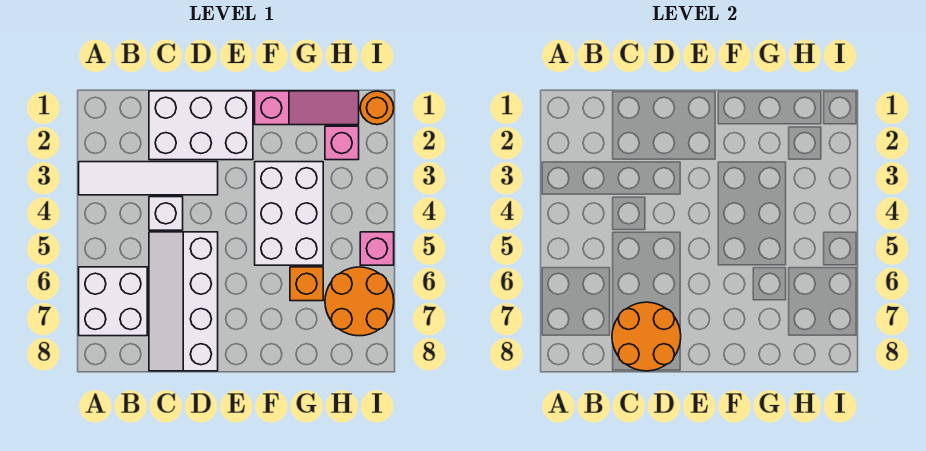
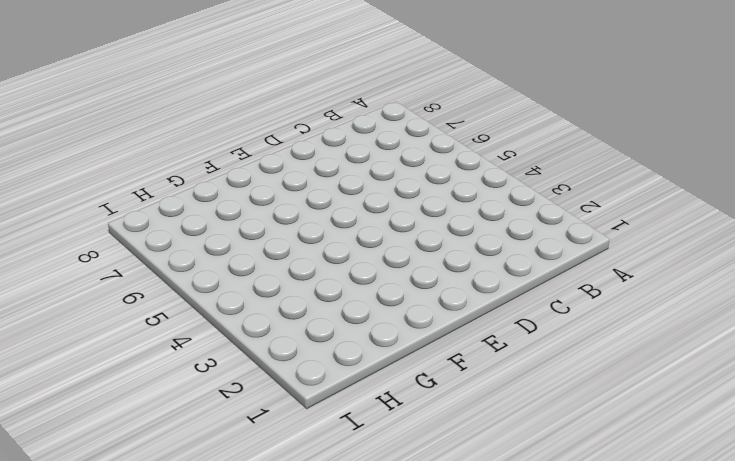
none -> white tile A3:D3 level 1
none -> white brick A6:B7 level 1
none -> white brick C1:E2 level 1

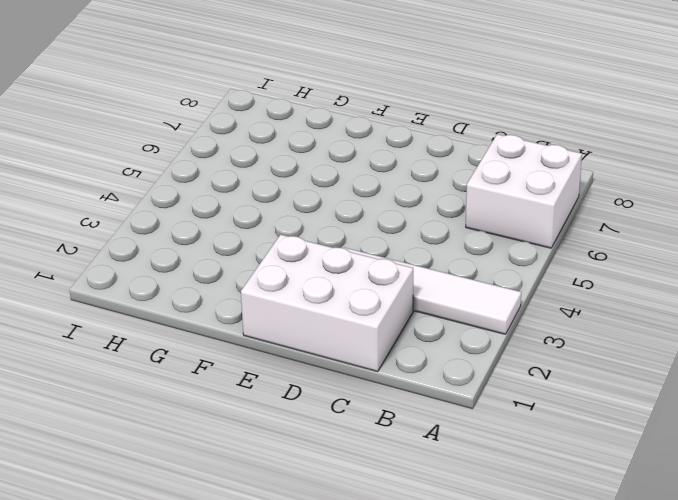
none -> white brick C4 level 1
none -> white slope C5:D8 level 1 top D
none -> pink slope F1:H1 level 1 top F

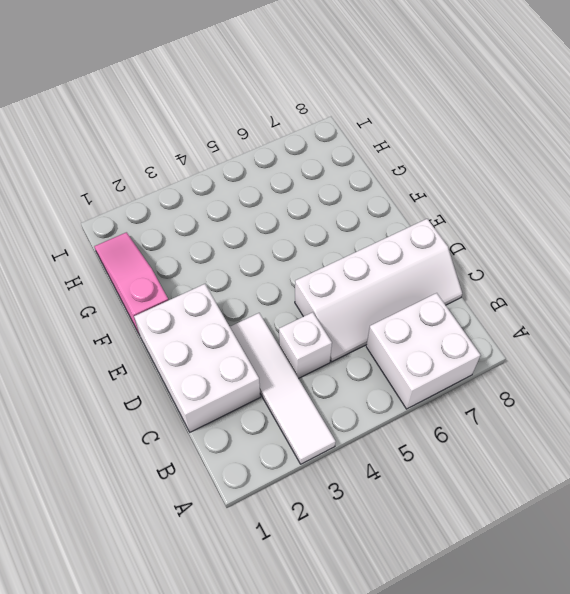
none -> white brick F3:G5 level 1
none -> orange brick G6 level 1
none -> pink brick H2 level 1

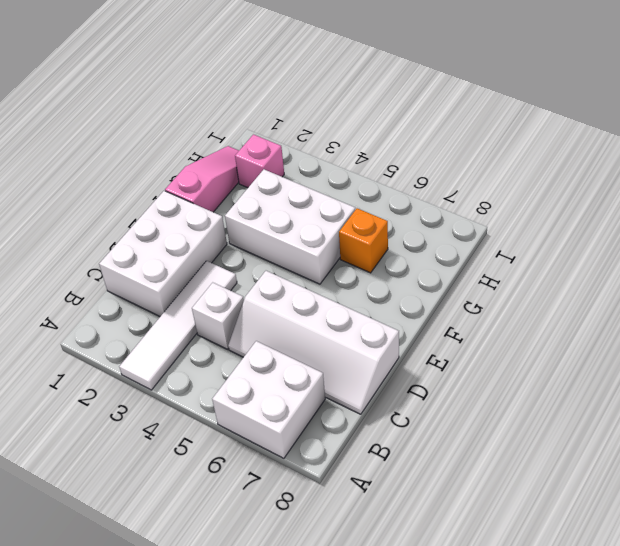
none -> orange round brick H6:I7 level 1
none -> orange round brick I1 level 1
none -> pink brick I5 level 1

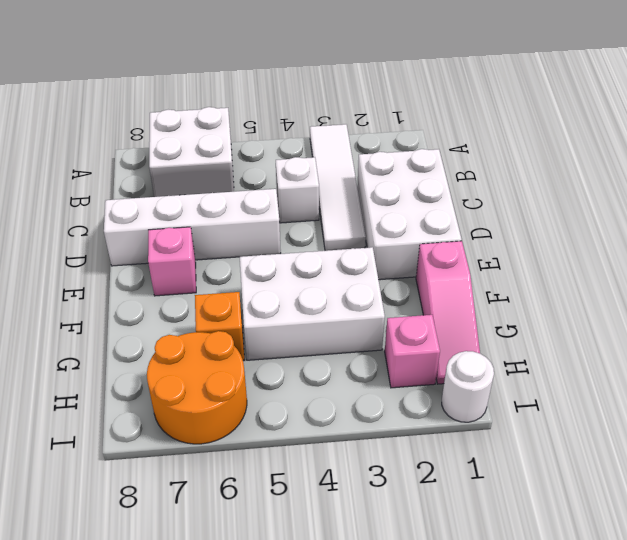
pink brick E7 level 1 -> pink brick I5 level 1
white round brick I1 level 1 -> orange round brick I1 level 1
none -> orange round brick C7:D8 level 2

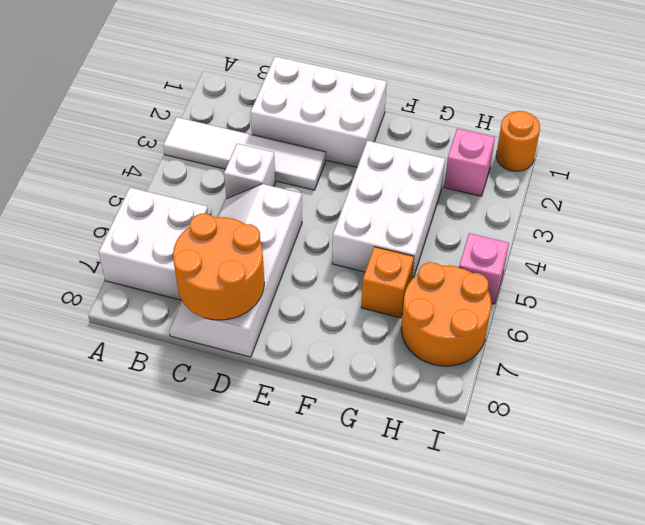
none -> pink slope F1:H1 level 1 top F

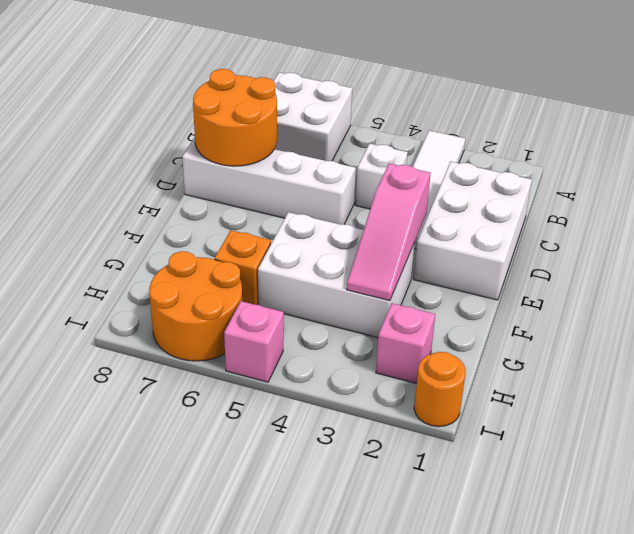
pink slope E3:G3 level 2 top E -> pink slope F1:H1 level 1 top F

